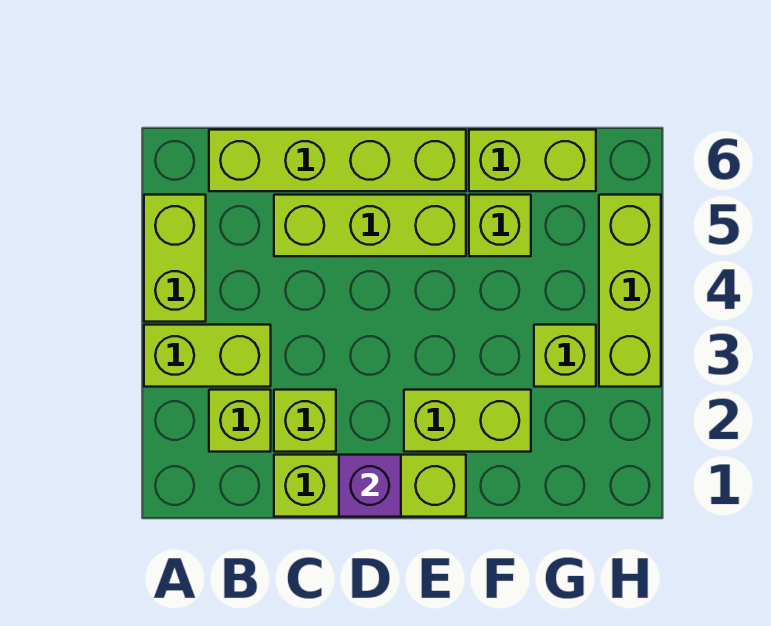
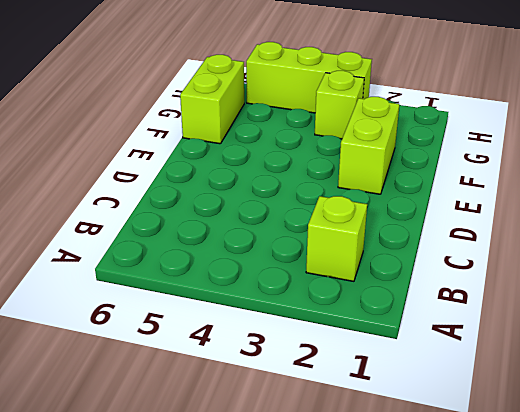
none -> lime brick A3:B3 level 1
none -> lime brick A4:A5 level 1
none -> lime brick B6:E6 level 1

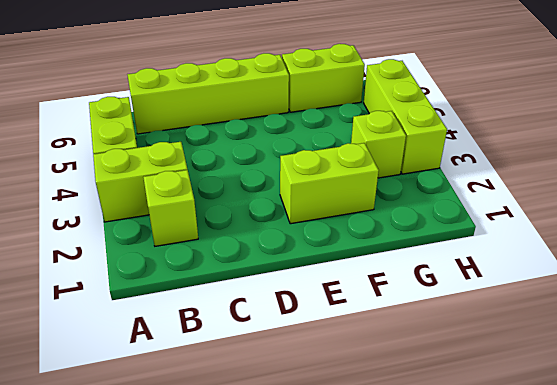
none -> lime brick C1:E1 level 1
none -> lime brick C2 level 1
none -> lime brick C5:E5 level 1

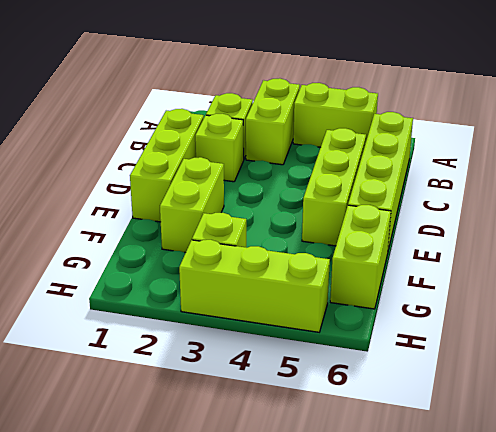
none -> lime brick F5 level 1
none -> purple brick D1 level 2

